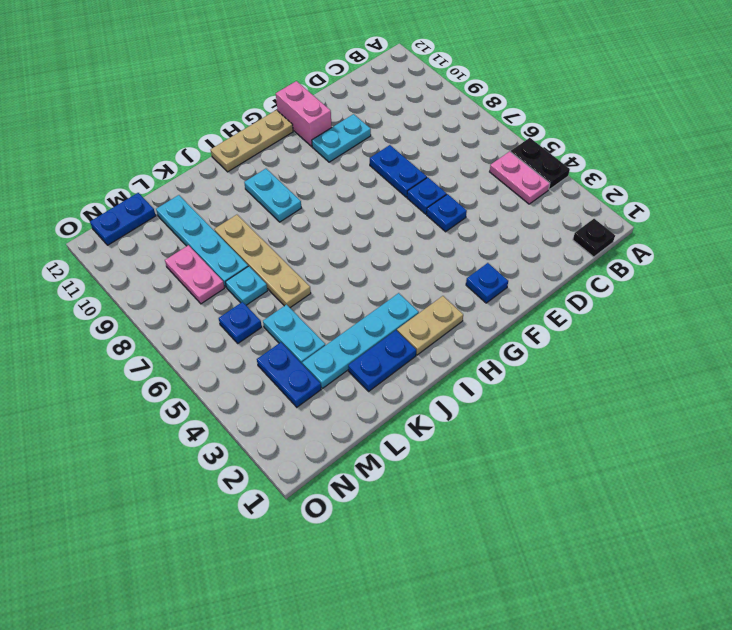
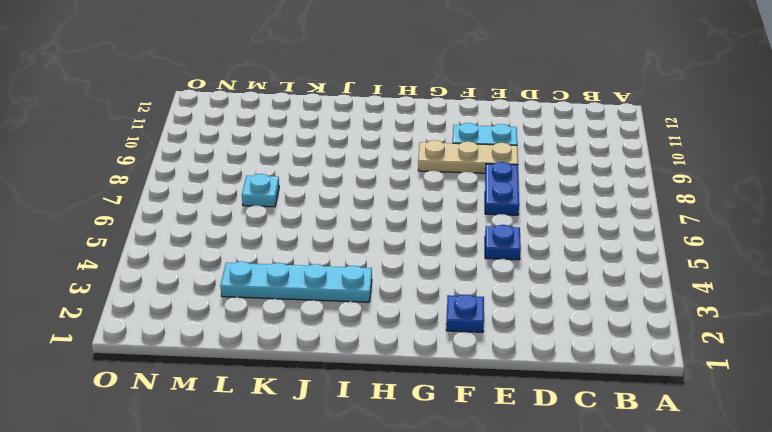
tan plate E9:G9 level 1 -> tan plate G12:I12 level 1
none -> black plate A4:A5 level 1
none -> black plate B1 level 1
none -> pink plate B4:B5 level 1

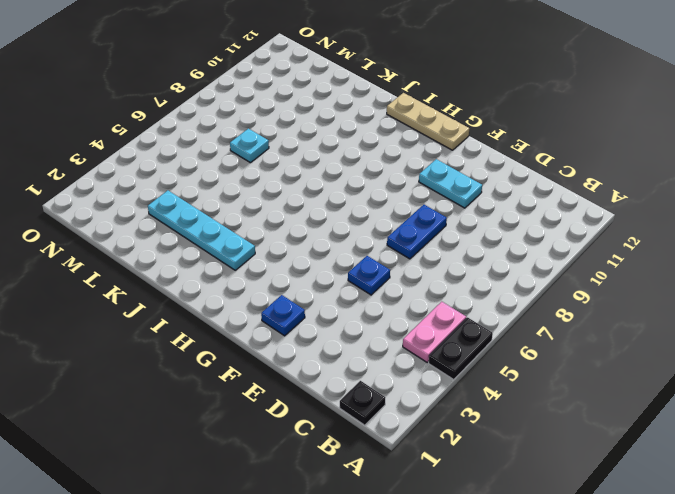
none -> blue plate E6 level 1
none -> pink brick F11:F12 level 1
none -> tan plate H2:I2 level 1

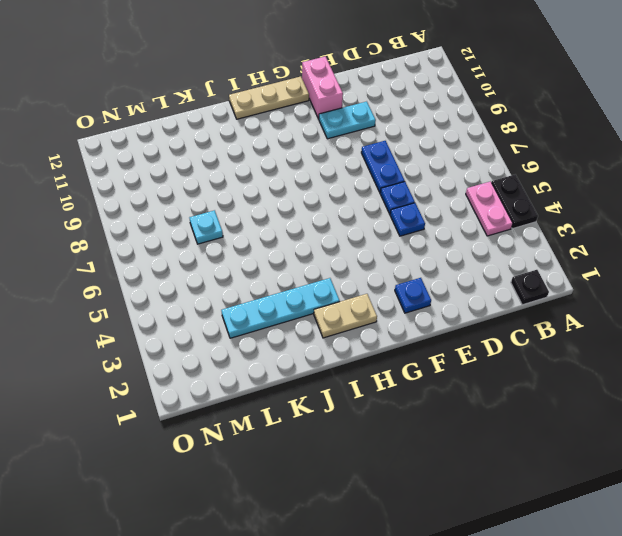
none -> cyan plate I9:I10 level 1
none -> blue plate J2:K2 level 1
none -> tan plate K6:K9 level 1

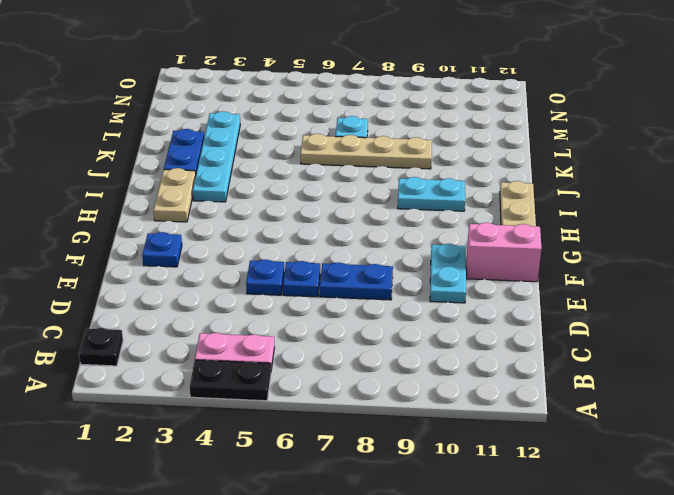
none -> cyan plate L4:L5 level 1
none -> cyan plate L8:L11 level 1
none -> blue plate M3:M4 level 1

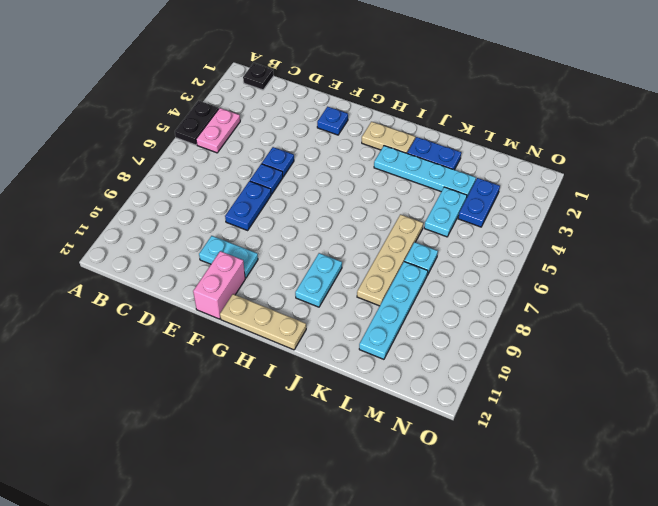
none -> blue plate M6 level 1
none -> pink plate M8:M9 level 1
none -> blue plate M12:N12 level 1

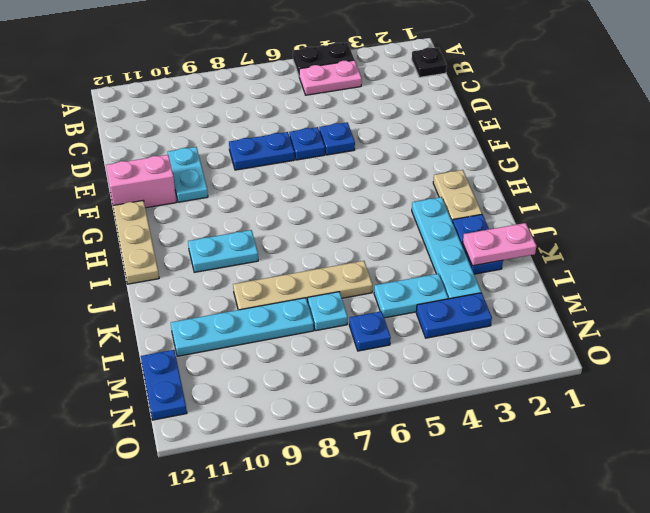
pink plate K1:K2 level 2 -> pink plate M8:M9 level 1
none -> blue plate F2 level 1

